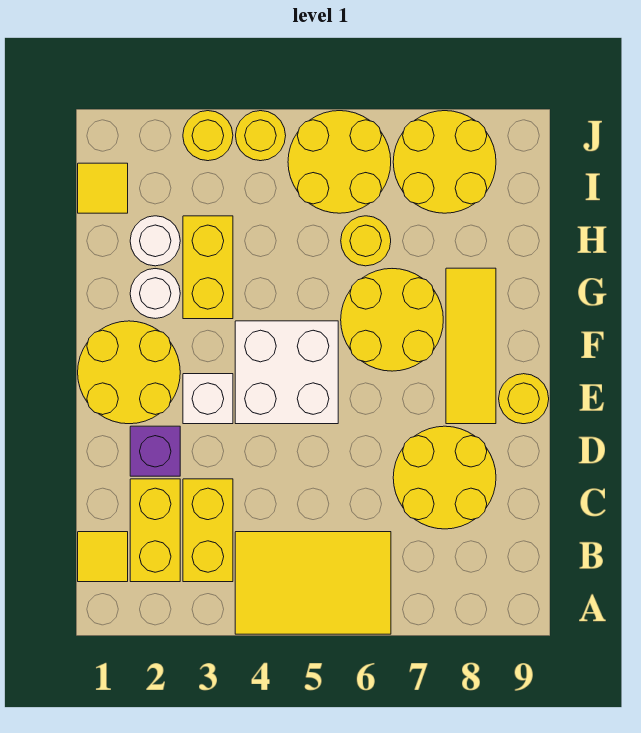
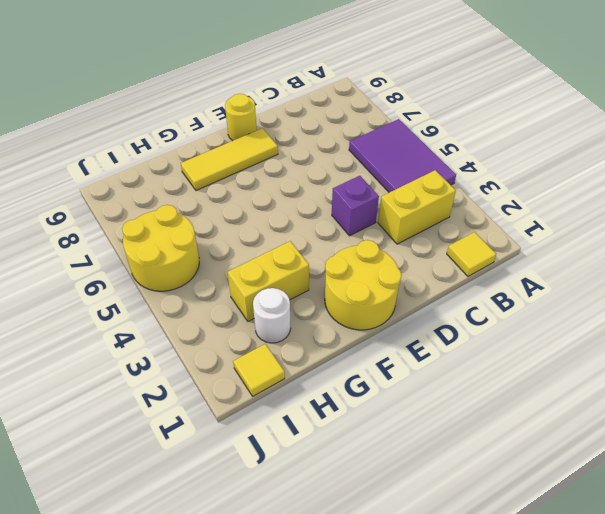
purple tile A4:B6 level 1 -> yellow tile A4:B6 level 1
purple brick D4 level 1 -> purple brick D2 level 1
none -> yellow brick B2:C2 level 1
none -> yellow round brick C7:D8 level 1
none -> white brick E3 level 1

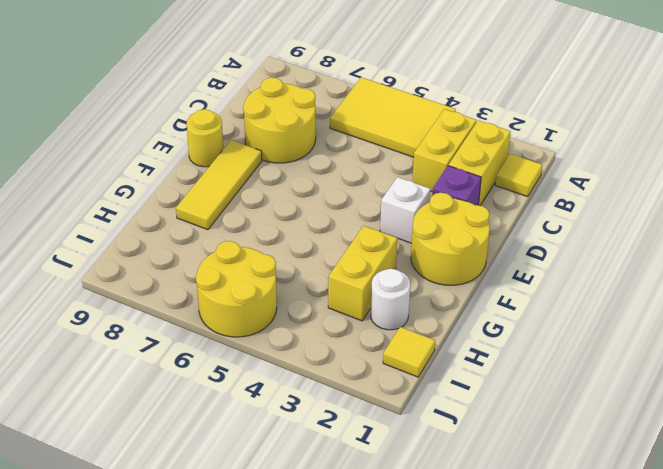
none -> white brick E4:F5 level 1
none -> yellow round brick F6:G7 level 1
none -> white round brick G2 level 1

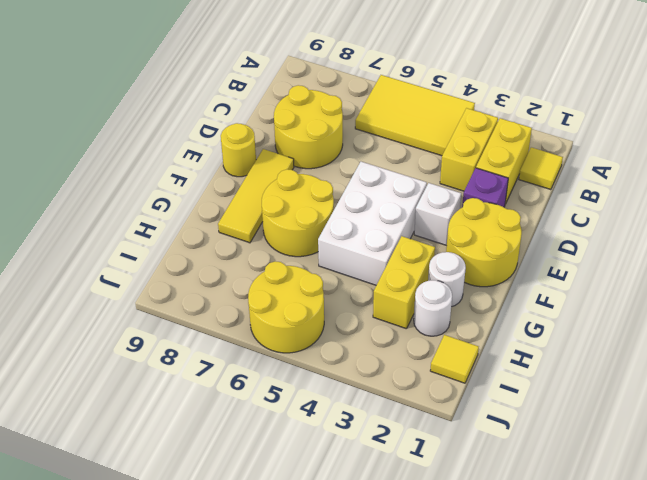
white brick E4:G5 level 1 -> white brick E4:F5 level 1
none -> yellow round brick H6 level 1
none -> yellow round brick I7:J8 level 1
none -> yellow round brick J3 level 1

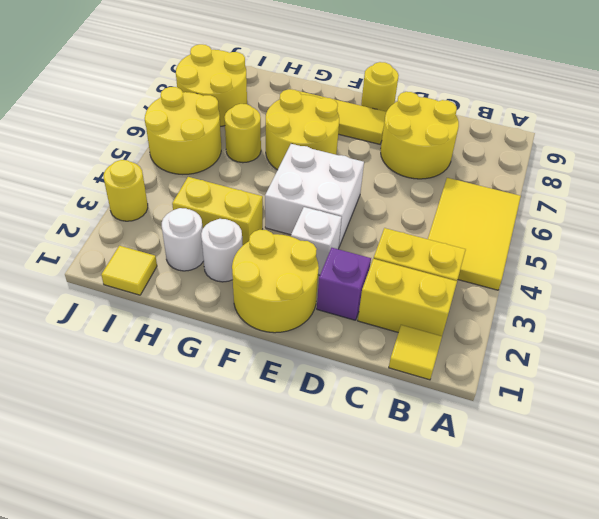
none -> yellow round brick J4 level 1

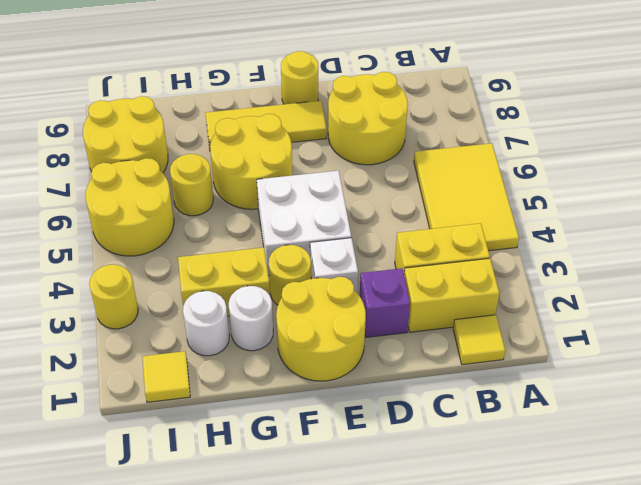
yellow round brick F3 level 1 -> yellow round brick J4 level 1

